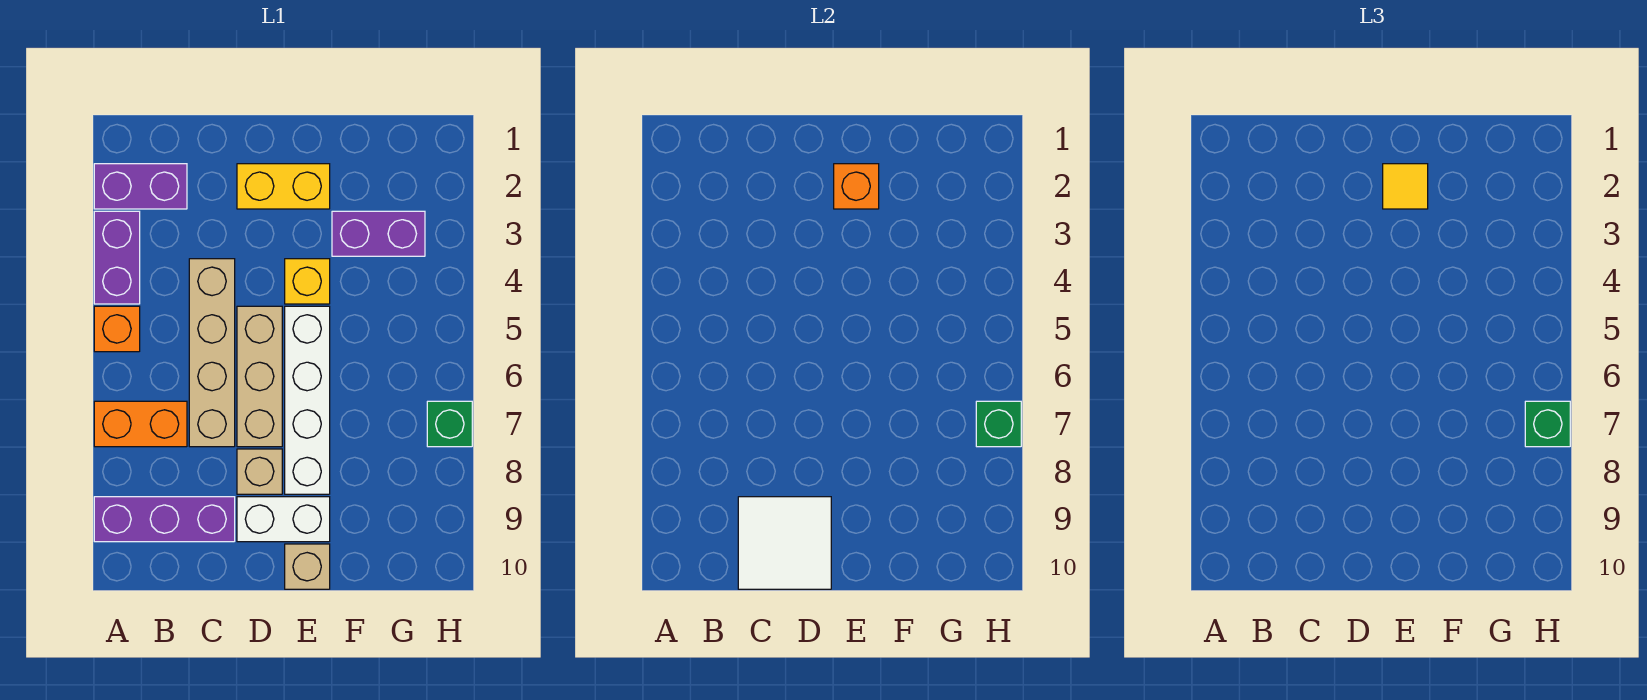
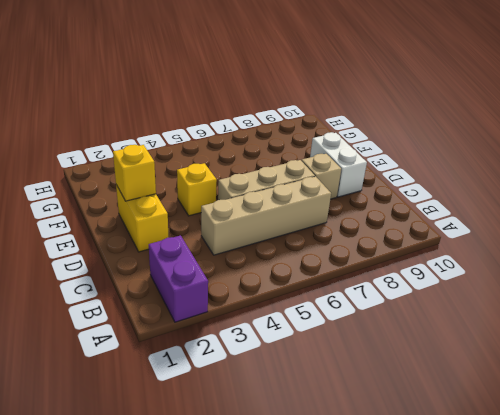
yellow brick E2 level 2 -> orange brick E2 level 2
none -> purple brick A3:A4 level 1
none -> orange brick A5 level 1
none -> orange brick A7:B7 level 1

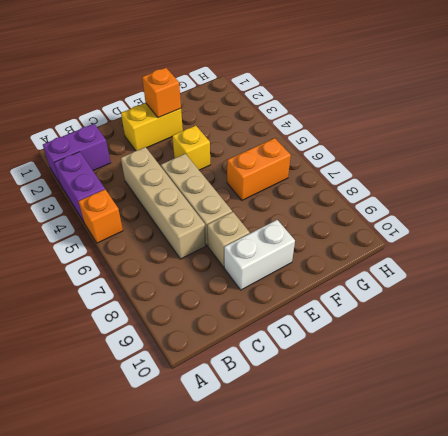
orange brick F6:G6 level 1 -> orange brick A7:B7 level 1
none -> purple brick A9:C9 level 1
none -> white brick E5:E8 level 1
none -> tan brick E10 level 1

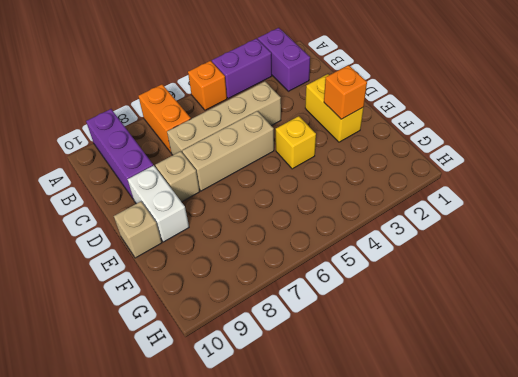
none -> white brick E5:E8 level 1
none -> purple brick F3:G3 level 1
none -> green brick H7 level 1

